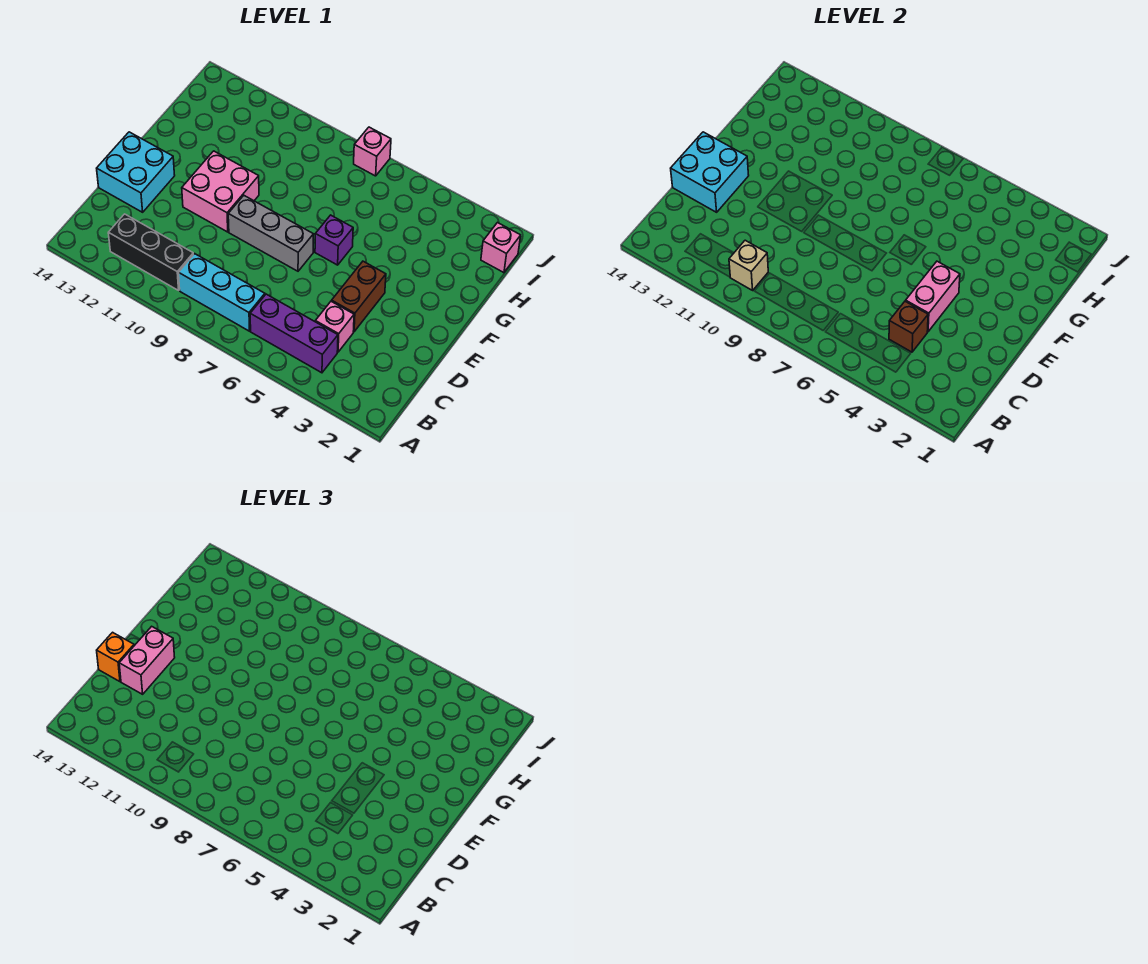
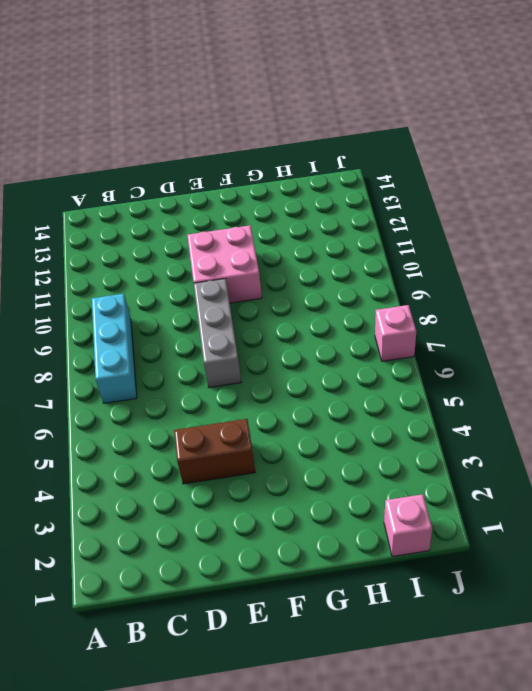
none -> purple brick B4:B6 level 1
none -> black brick B10:B12 level 1
none -> pink brick C4 level 1

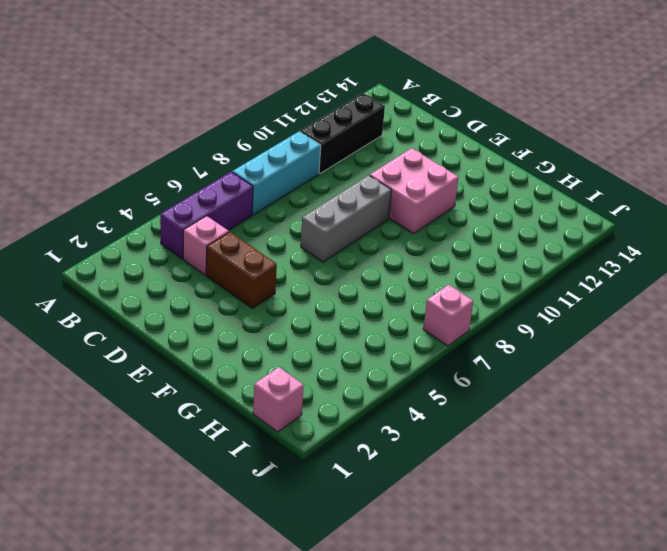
none -> cyan brick D13:E14 level 1
none -> purple brick F6 level 1
none -> tan brick B10 level 2

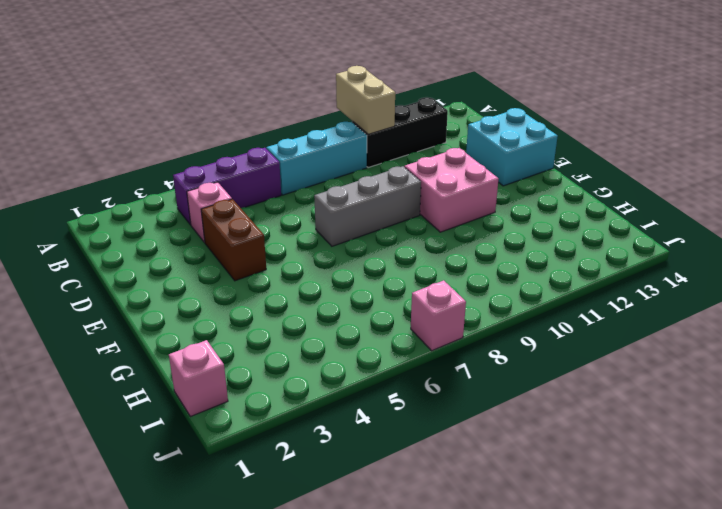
tan brick A10:B10 level 2 -> tan brick B10 level 2
none -> purple brick F6 level 1
none -> brown brick C4 level 2
none -> pink brick D4:E4 level 2

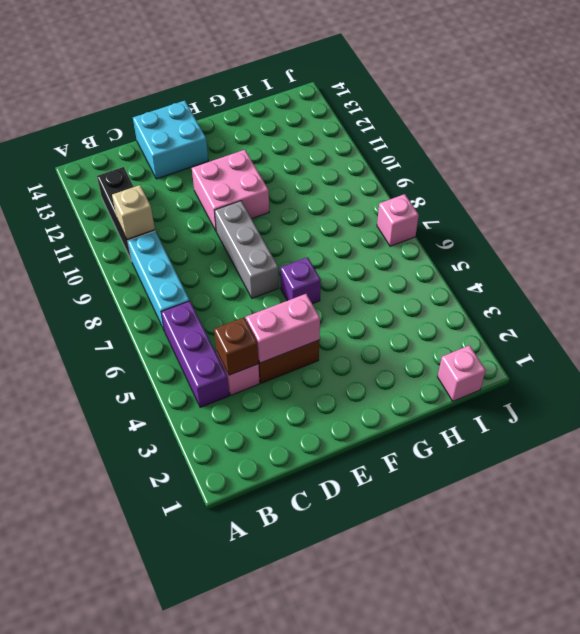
none -> cyan brick D13:E14 level 2
none -> pink brick D13:E13 level 3
none -> orange brick D14 level 3

